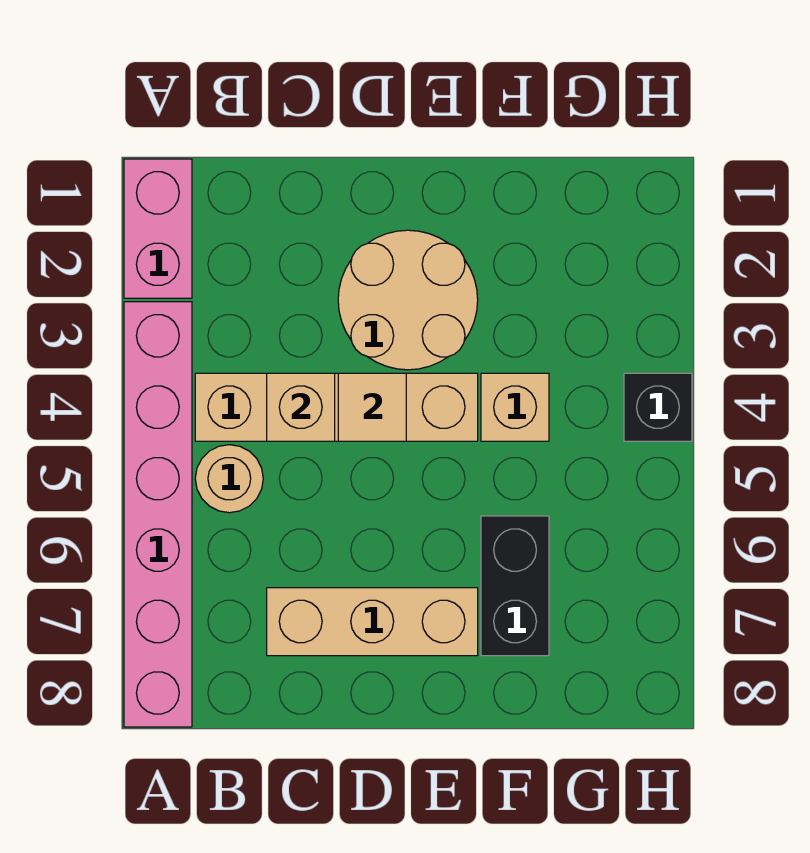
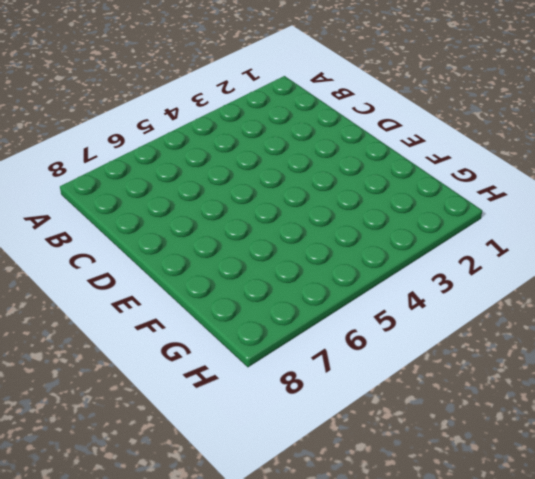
none -> pink brick A1:A2 level 1
none -> pink brick A3:A8 level 1

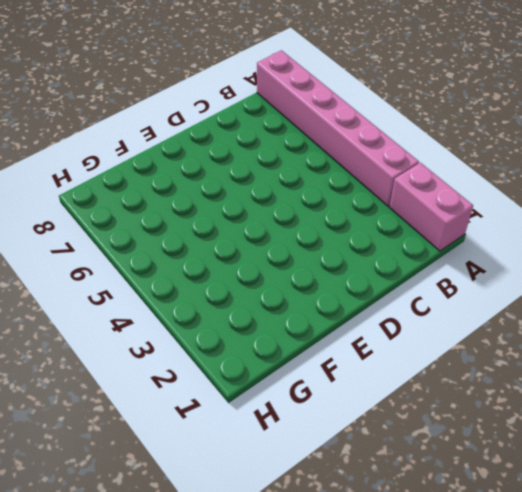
none -> tan brick B4:E4 level 1
none -> tan round brick B5 level 1

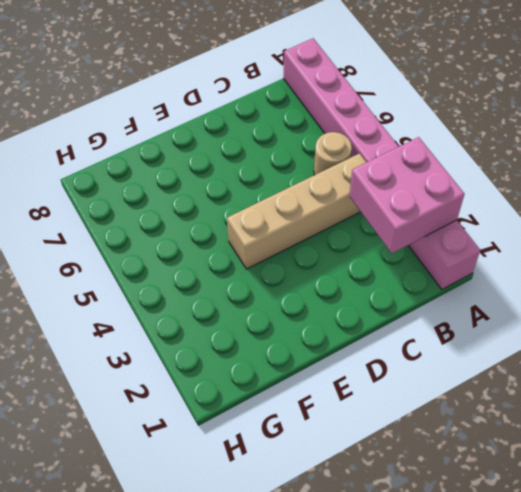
pink brick A2:B3 level 2 -> none
none -> tan brick C7:E7 level 1
none -> tan round brick D2:E3 level 1

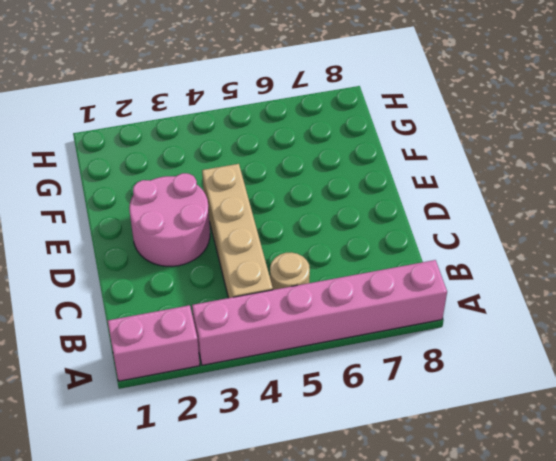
pink round brick D2:E3 level 1 -> tan round brick D2:E3 level 1
none -> tan brick C7:E7 level 1
none -> tan brick F4 level 1

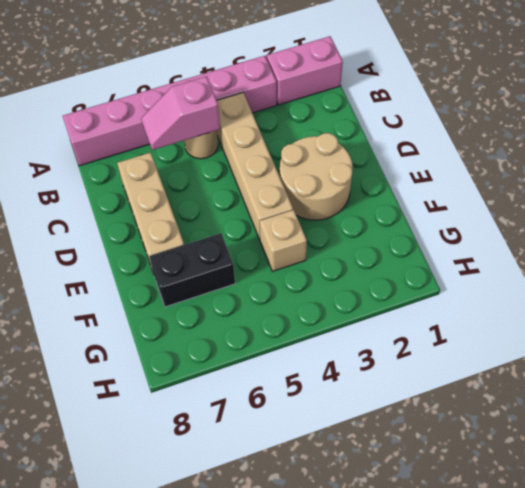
pink slope B5:B6 level 2 top 5 -> none
none -> black brick H4 level 1
none -> tan brick C4 level 2

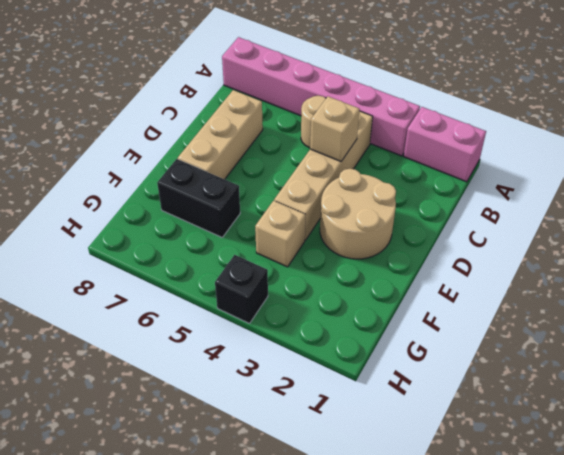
none -> tan tile D4 level 2

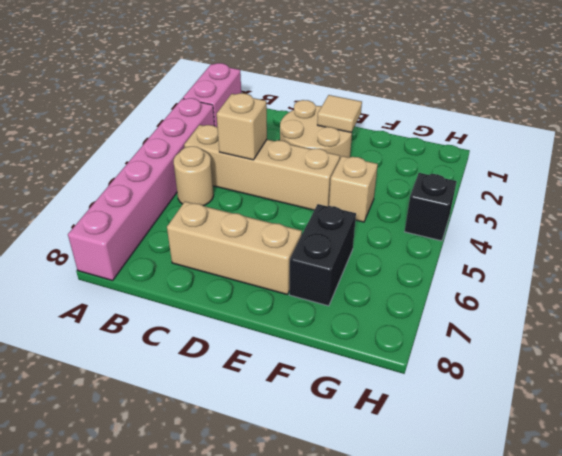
tan tile E2 level 2 -> tan tile D4 level 2

